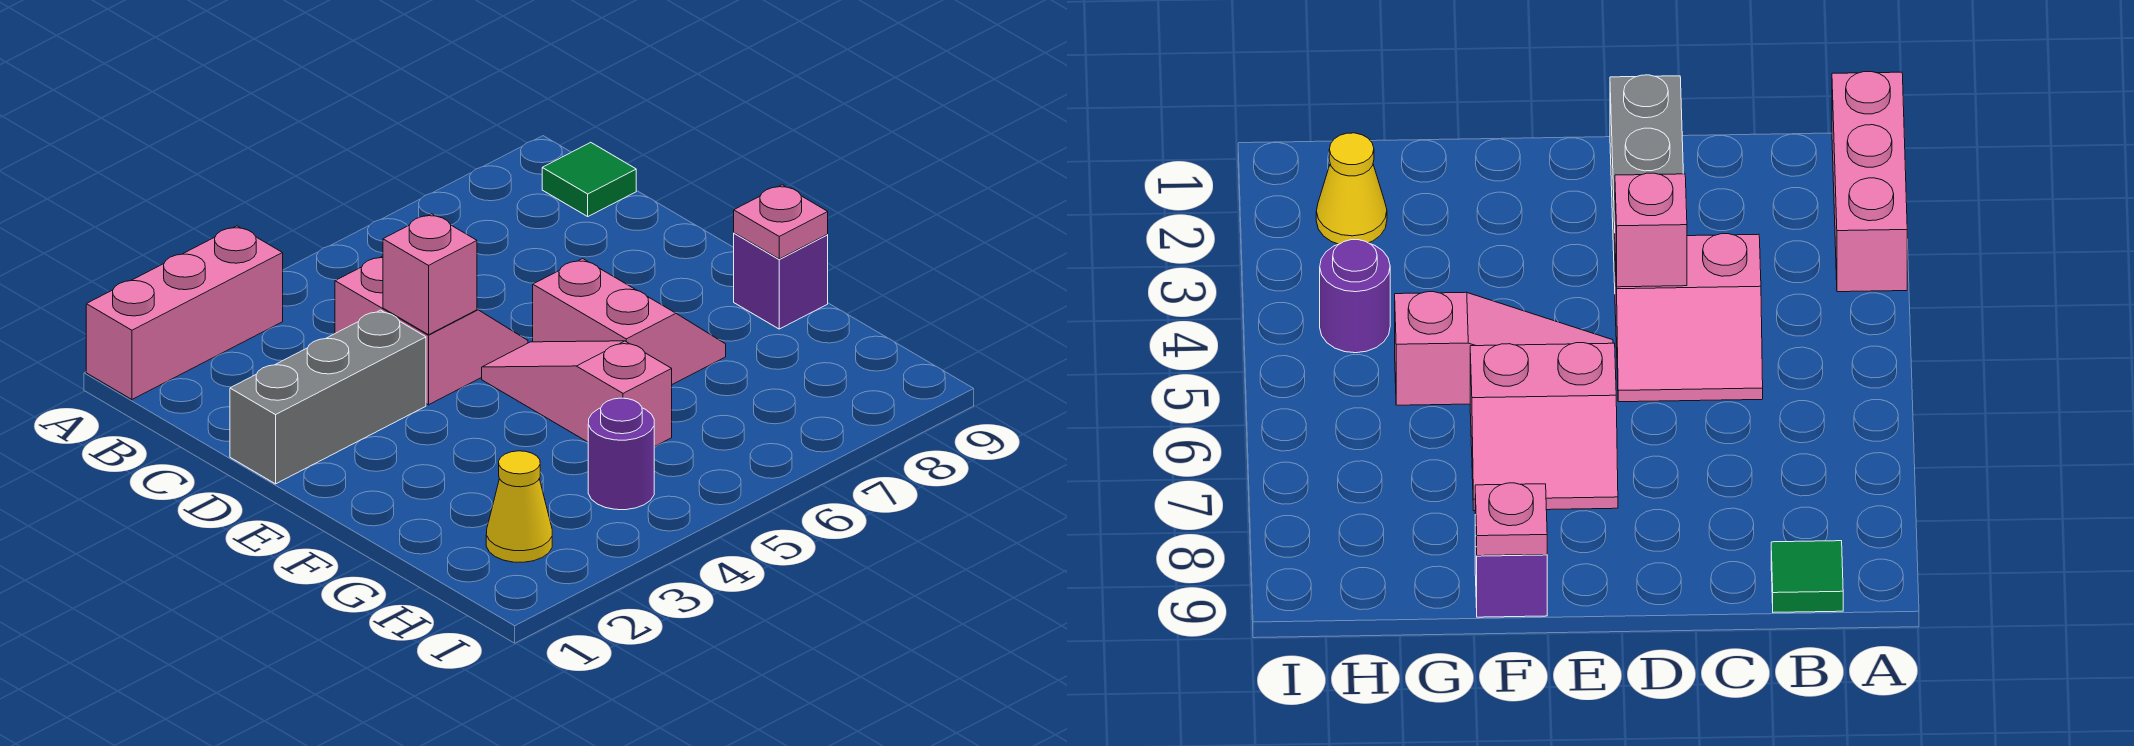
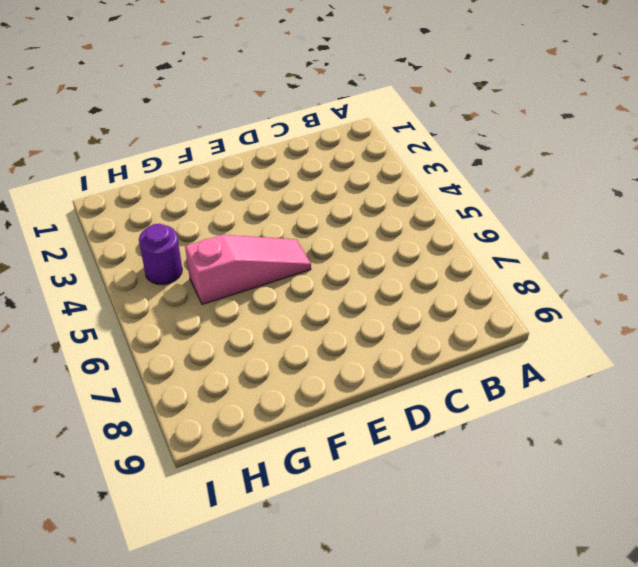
none -> pink brick A1:A3 level 1
none -> green tile B9 level 1

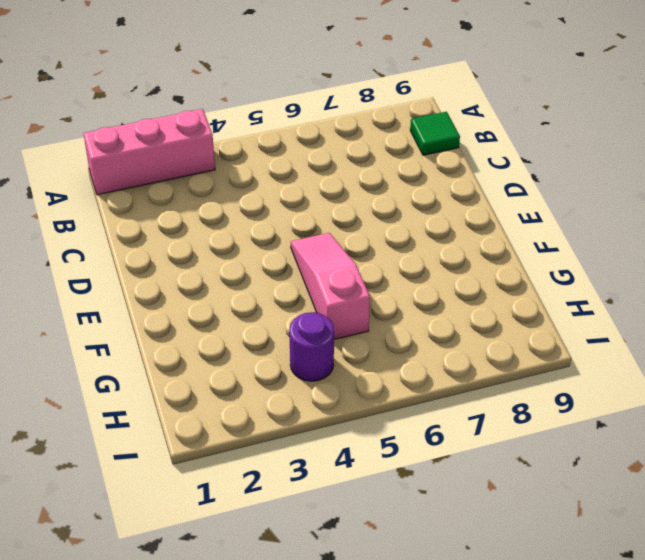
none -> pink slope C4:D5 level 1 top 4
none -> grey brick D1:D3 level 1

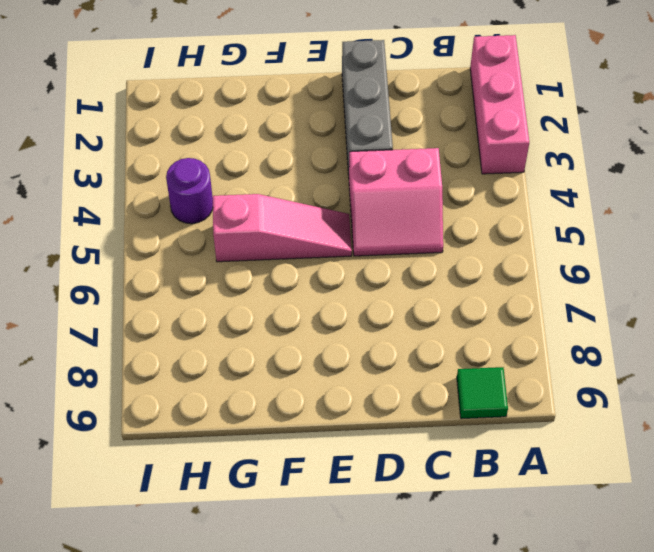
none -> pink slope E6:F7 level 1 top 6
none -> purple brick F9 level 1

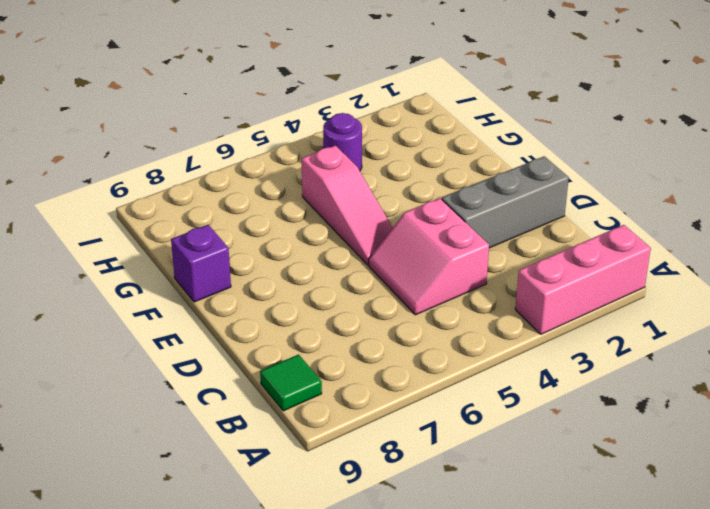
none -> pink slope E6:F7 level 1 top 6
none -> yellow cone H2 level 1

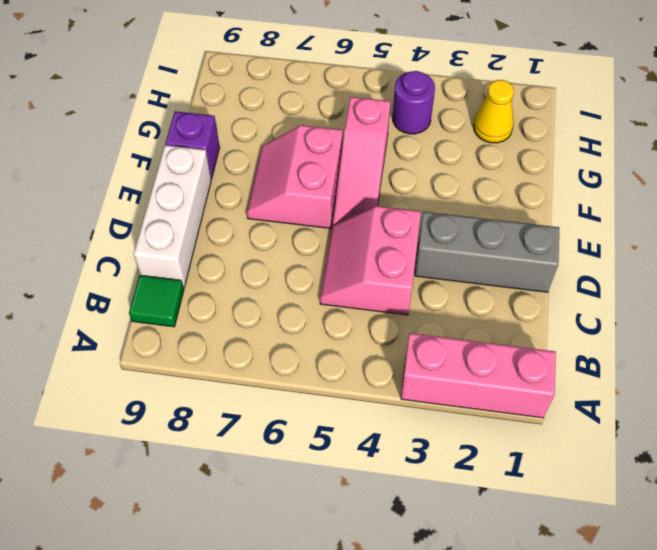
white brick C9:E9 level 1 -> none
none -> pink brick D4 level 2
none -> pink plate F9 level 2

